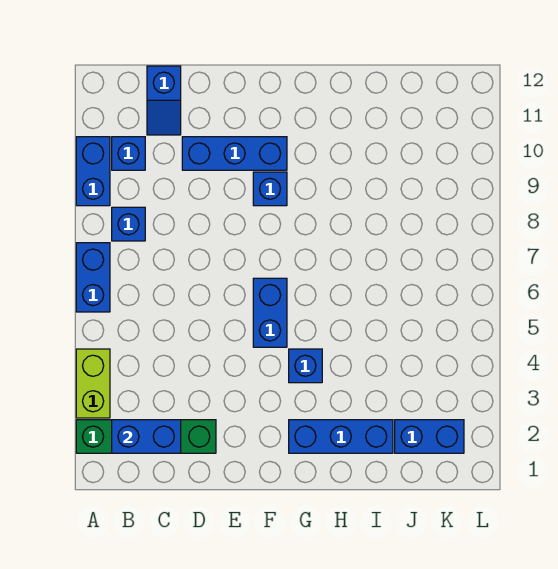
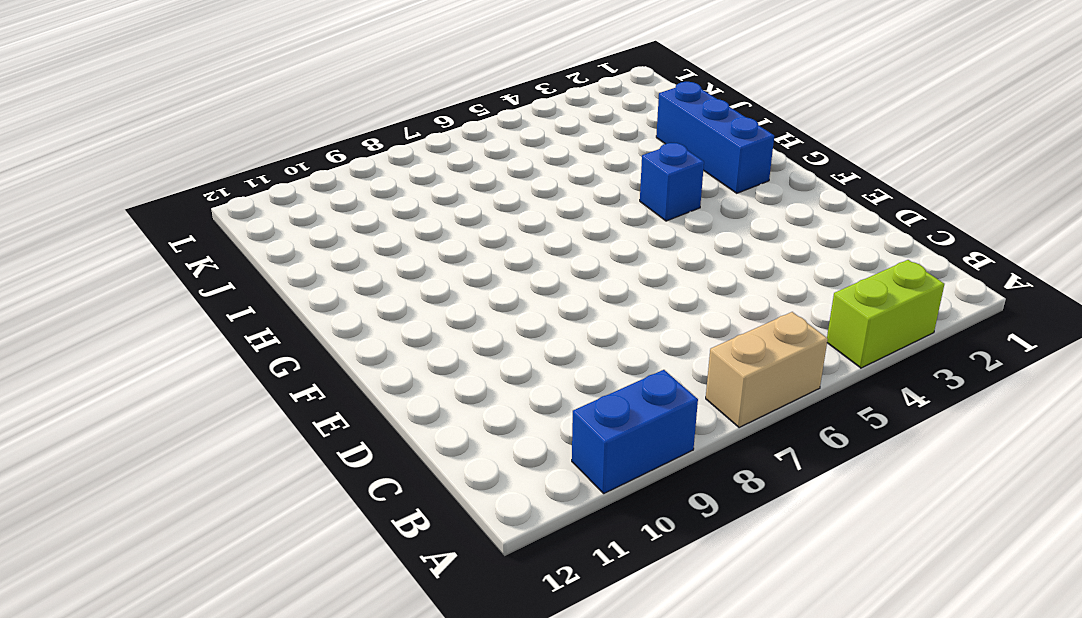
tan brick A6:A7 level 1 -> blue brick A6:A7 level 1
none -> green brick A2:D2 level 1
none -> blue brick B8 level 1
none -> blue brick B10 level 1

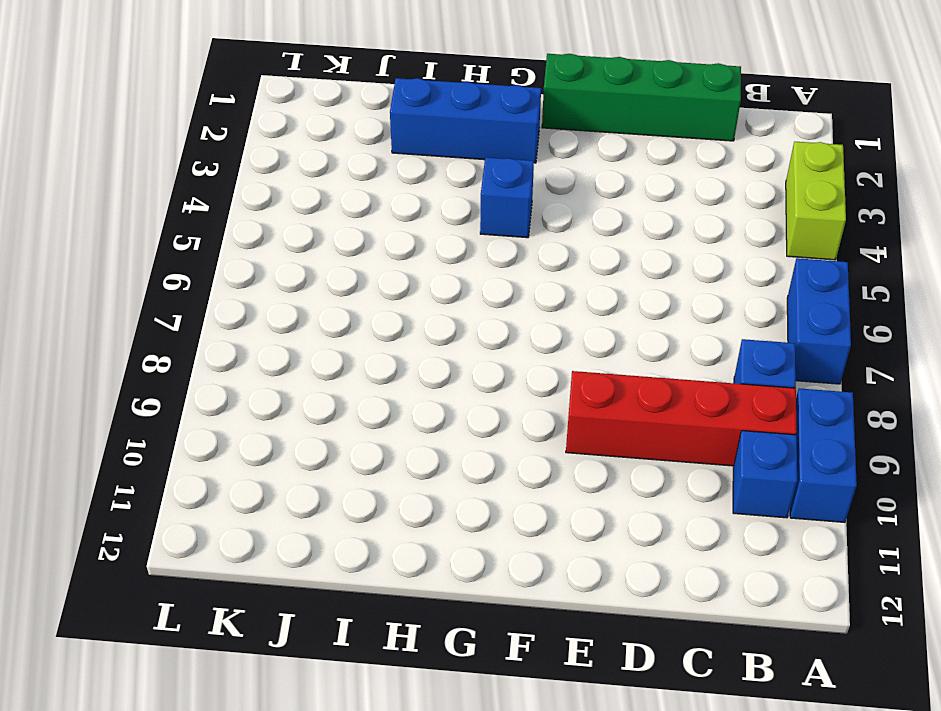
red brick B9:E9 level 1 -> none
green brick C1:F1 level 1 -> green brick A2:D2 level 1
none -> blue slope C11:C12 level 1 top 12
none -> blue brick D10:F10 level 1
none -> blue brick F5:F6 level 1

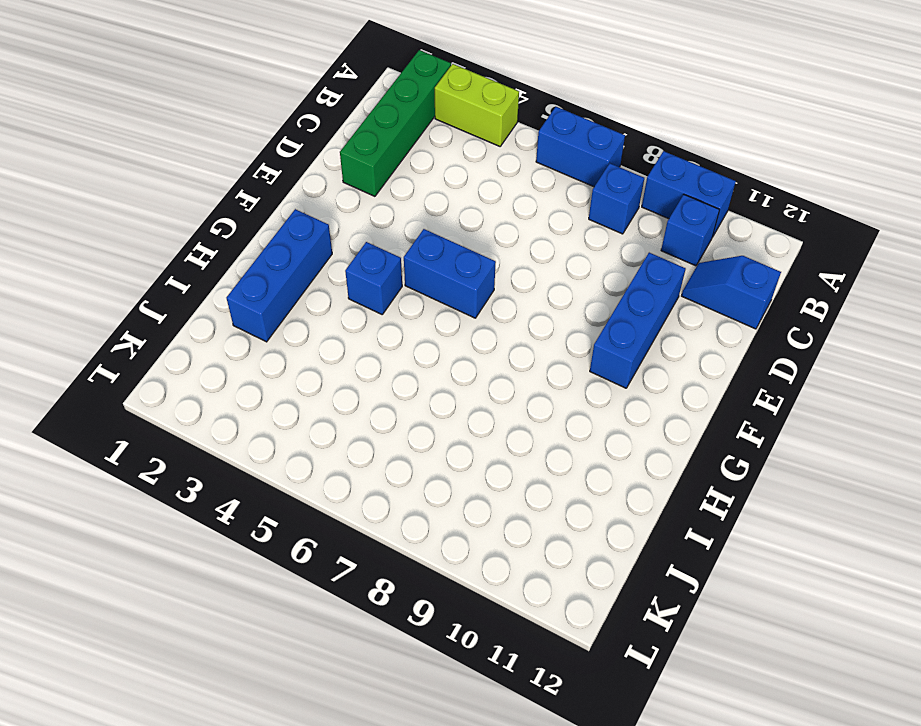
none -> blue brick F9 level 1
none -> blue brick J2:K2 level 1
none -> blue brick B2:C2 level 2

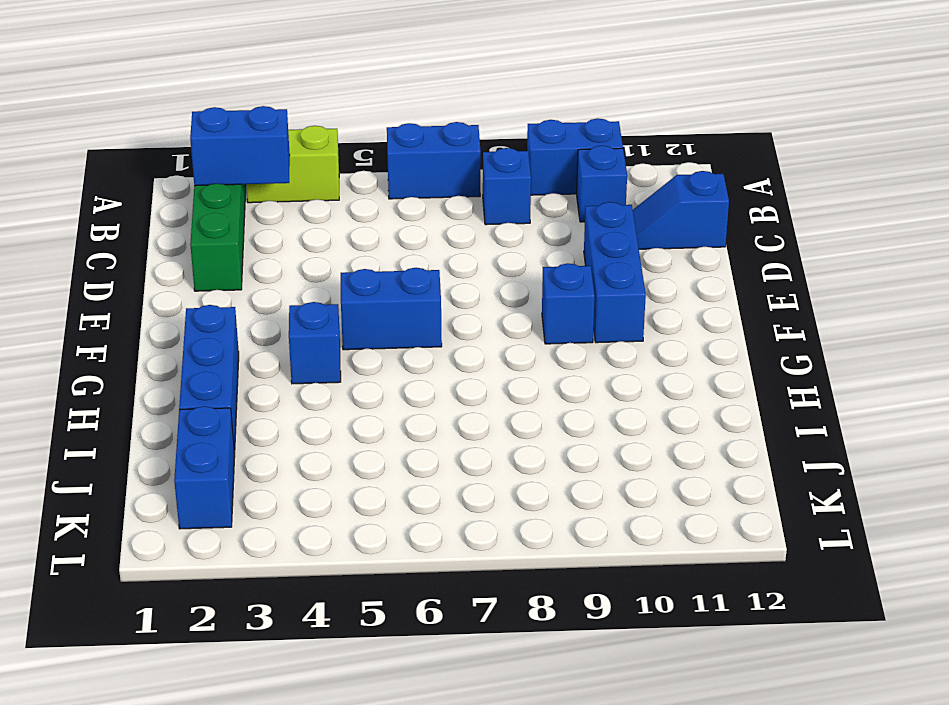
blue brick B2:B3 level 2 -> blue brick B2:C2 level 2

